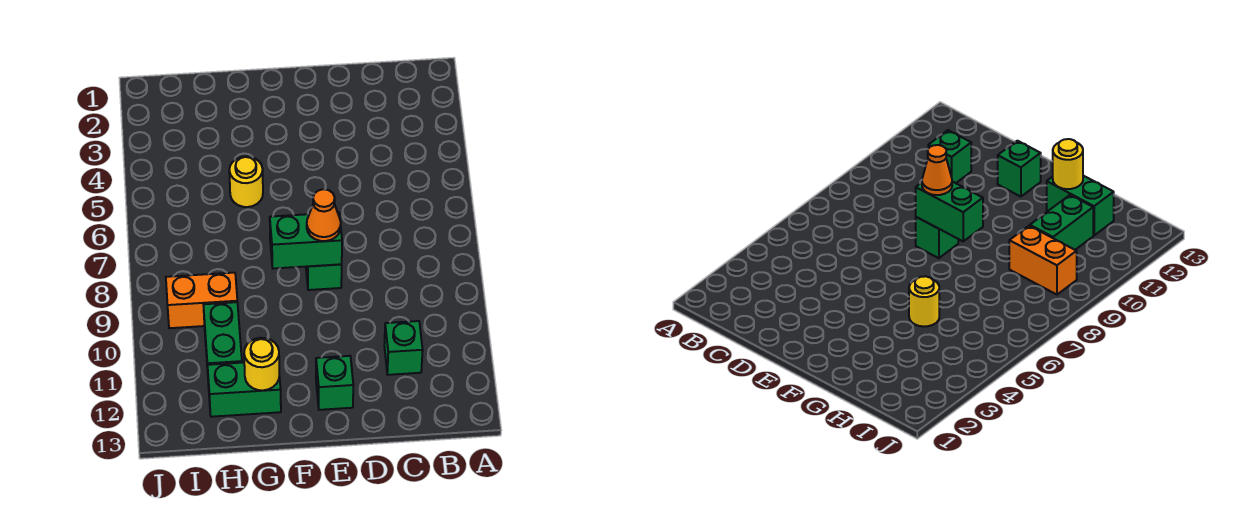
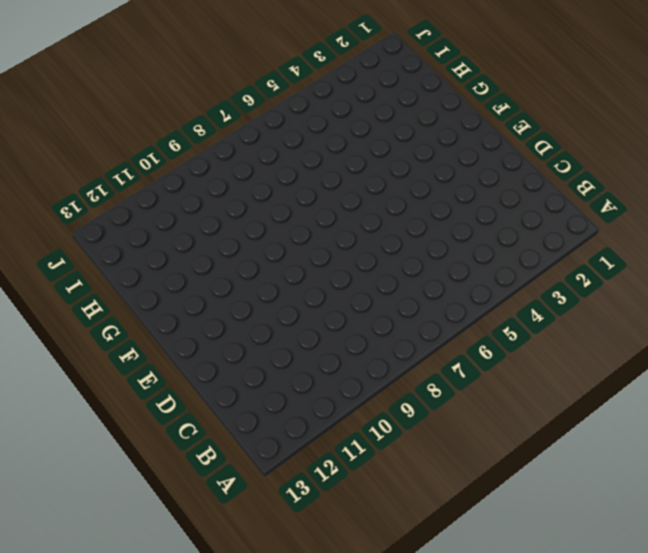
none -> green brick C11 level 1
none -> green brick E8 level 1

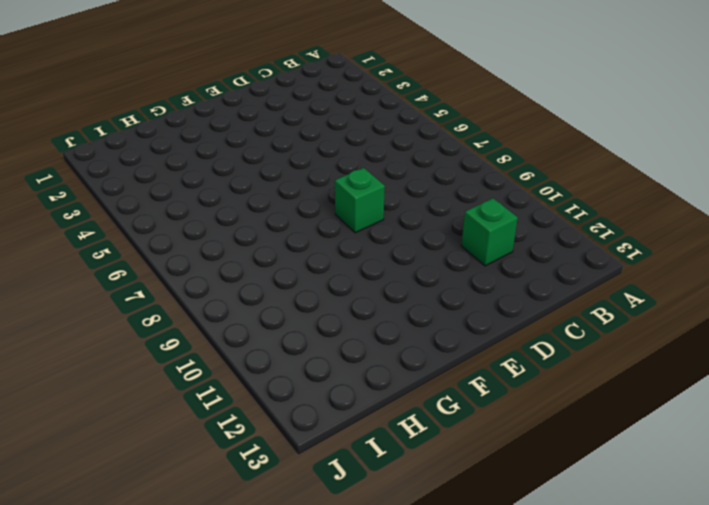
none -> green brick E12 level 1
none -> yellow round brick G5 level 1

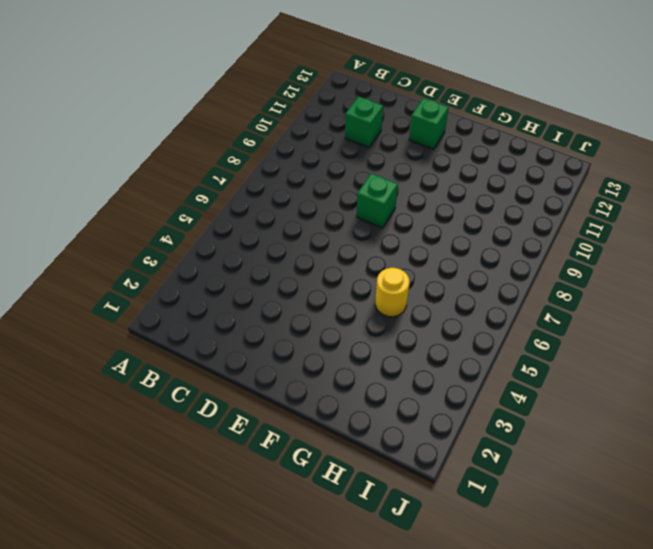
none -> green brick G12:H12 level 1
none -> orange brick H9:I9 level 1

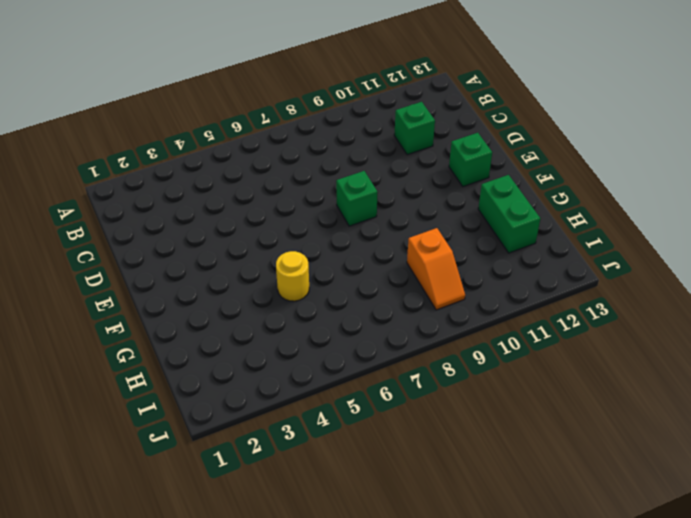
orange slope H9:I9 level 1 top H -> orange brick H9:I9 level 1
none -> green brick H10:H11 level 1
none -> green brick E8:F8 level 2

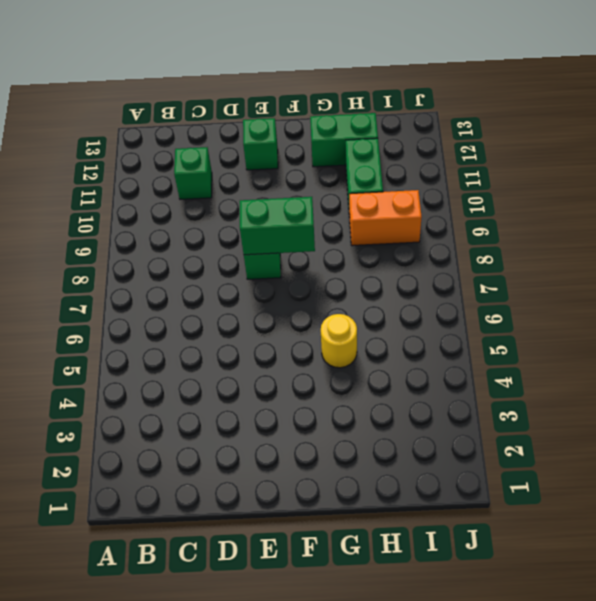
none -> yellow round brick G12 level 2
none -> orange cone E8 level 3

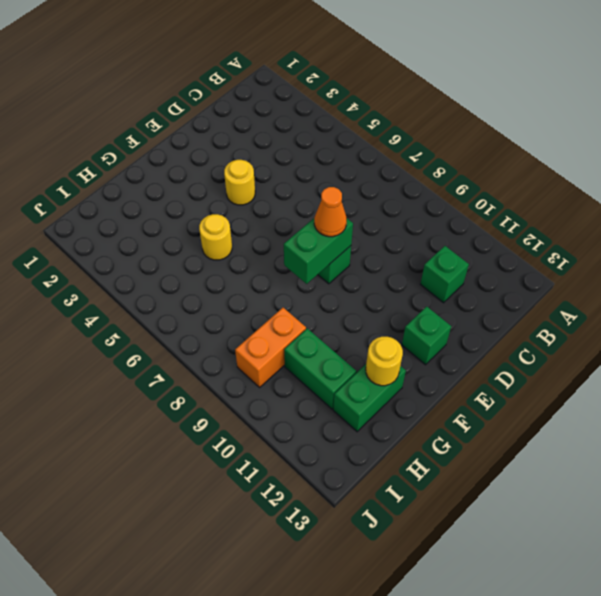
yellow round brick E4 level 1 -> none

